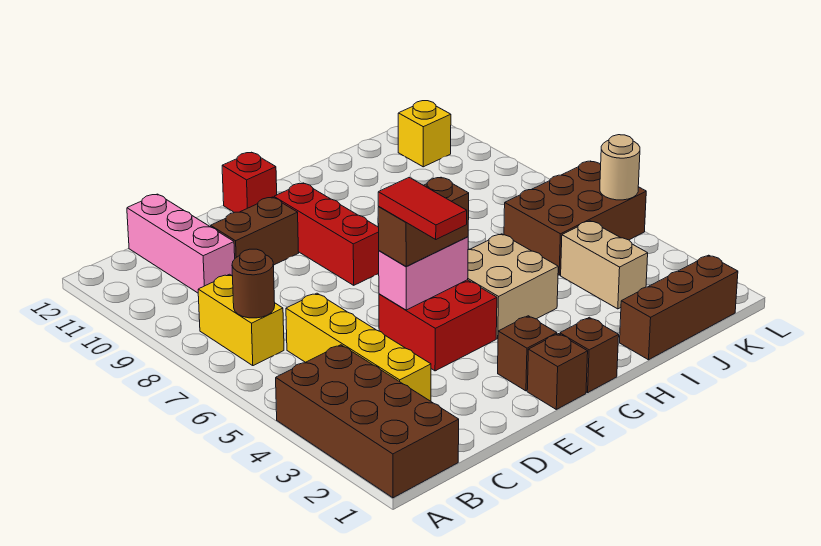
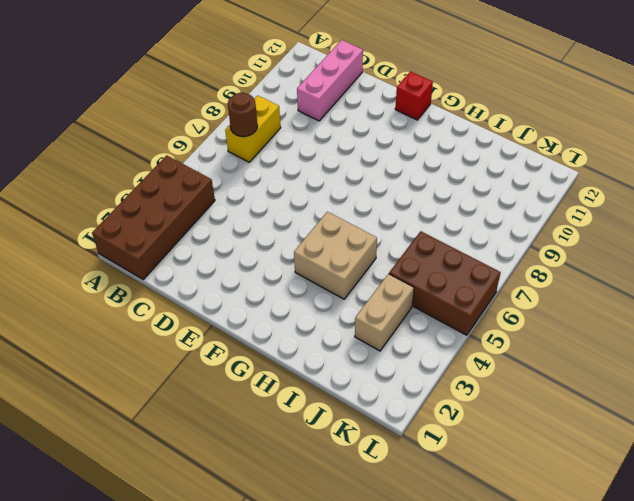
none -> yellow brick C3:C6 level 1
none -> brown brick D10:E10 level 1
none -> red brick E4:F5 level 1

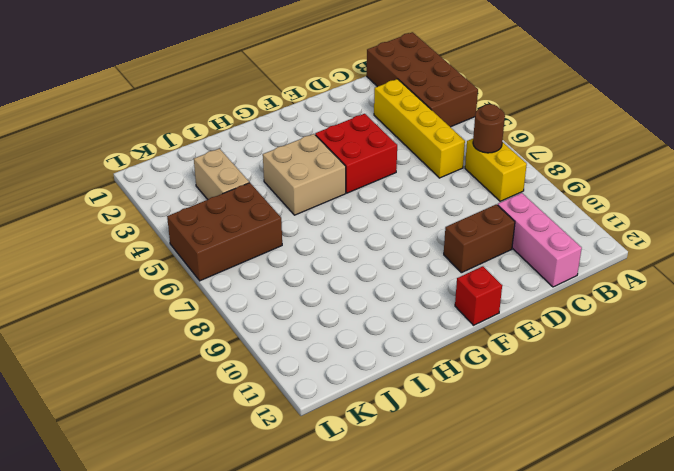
none -> brown brick F1 level 1
none -> brown brick F2 level 1
none -> red brick F8:F10 level 1

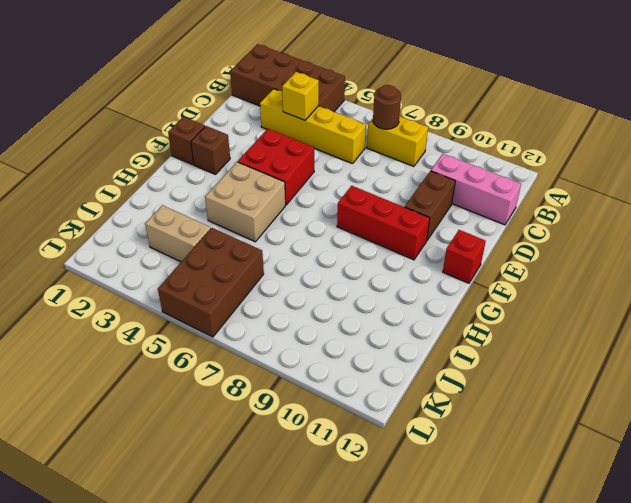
yellow brick C4 level 2 -> yellow brick K11 level 1
none -> brown brick G1 level 1
none -> brown brick I1:K1 level 1
none -> pink brick E5:F5 level 2

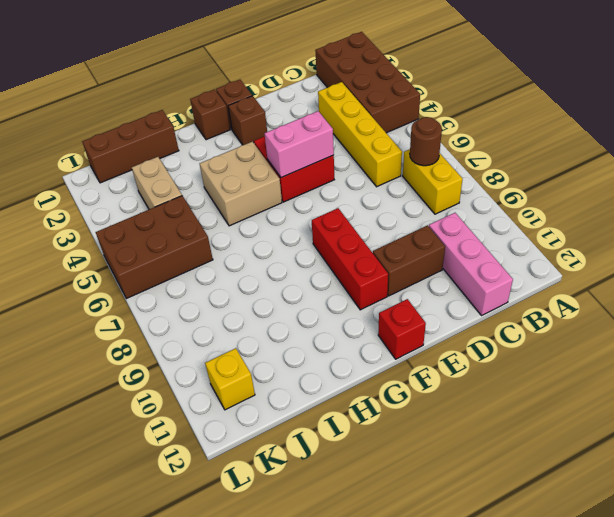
none -> tan round brick L5 level 2
none -> brown brick E5:F5 level 3
none -> red tile E4:E5 level 4

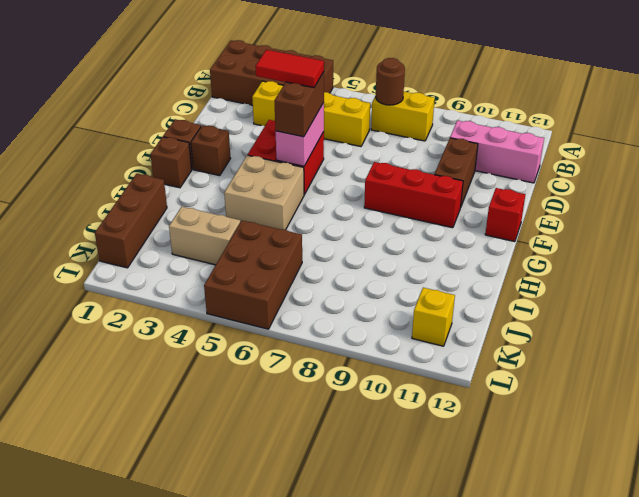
none -> tan round brick L5 level 2

